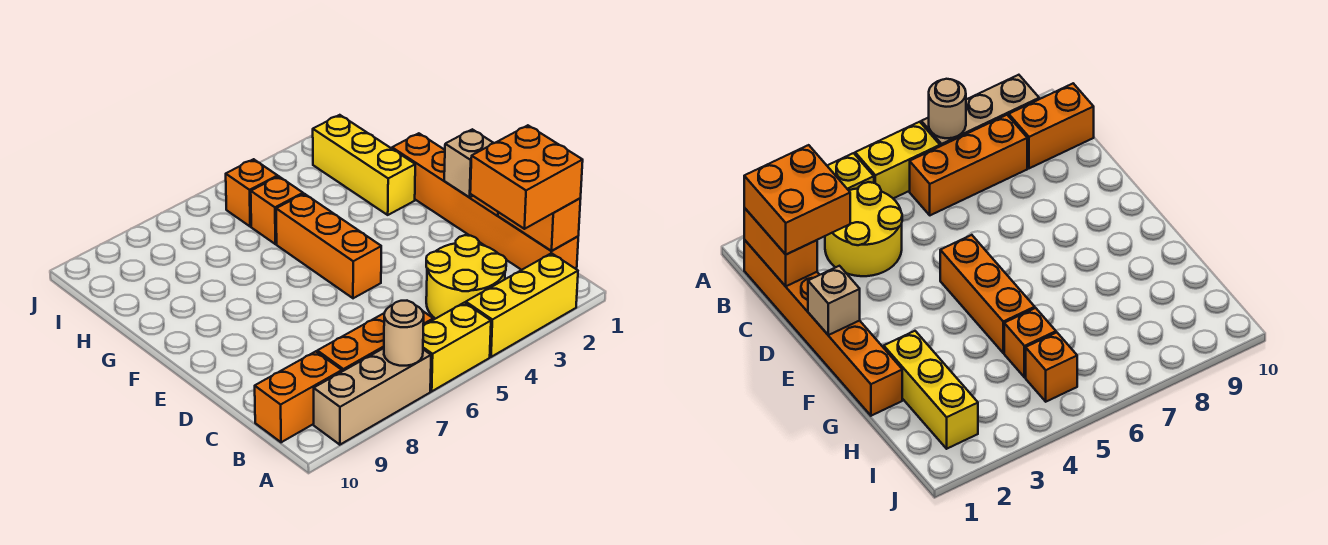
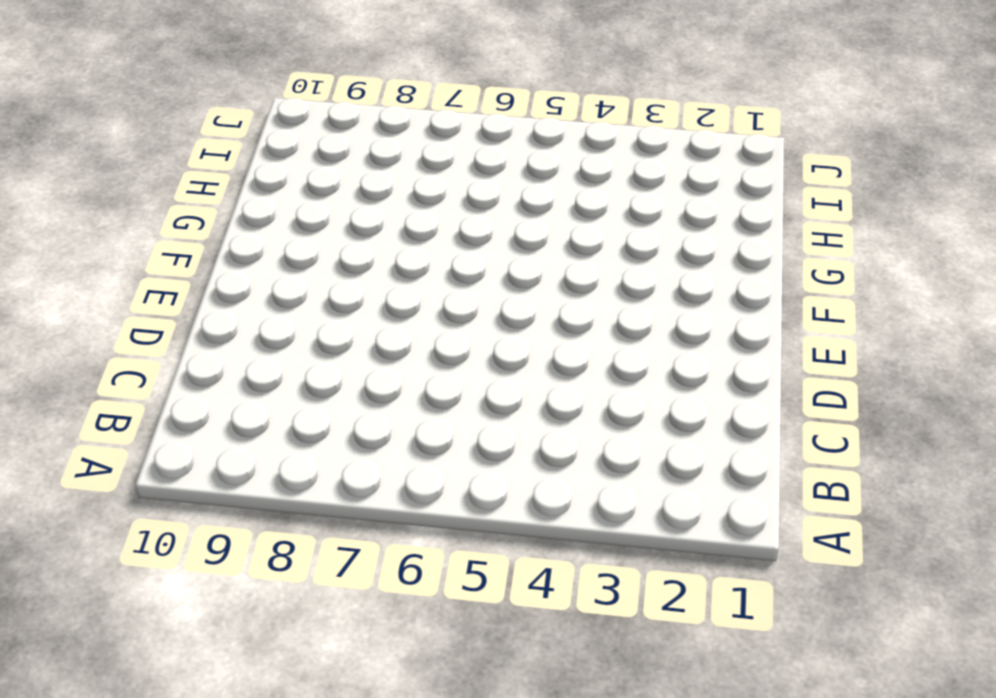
none -> yellow brick A2:A4 level 1
none -> yellow brick A5:A6 level 1
none -> tan brick A7:A9 level 1

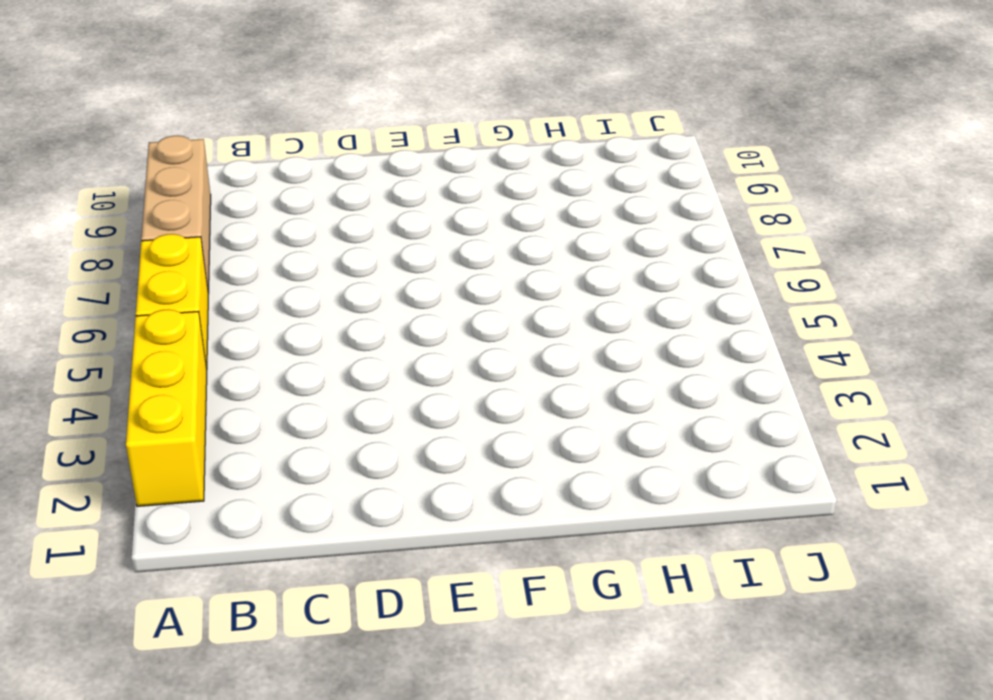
none -> orange brick B1:G1 level 1
none -> yellow round brick B3:C4 level 1
none -> orange brick B6:B8 level 1

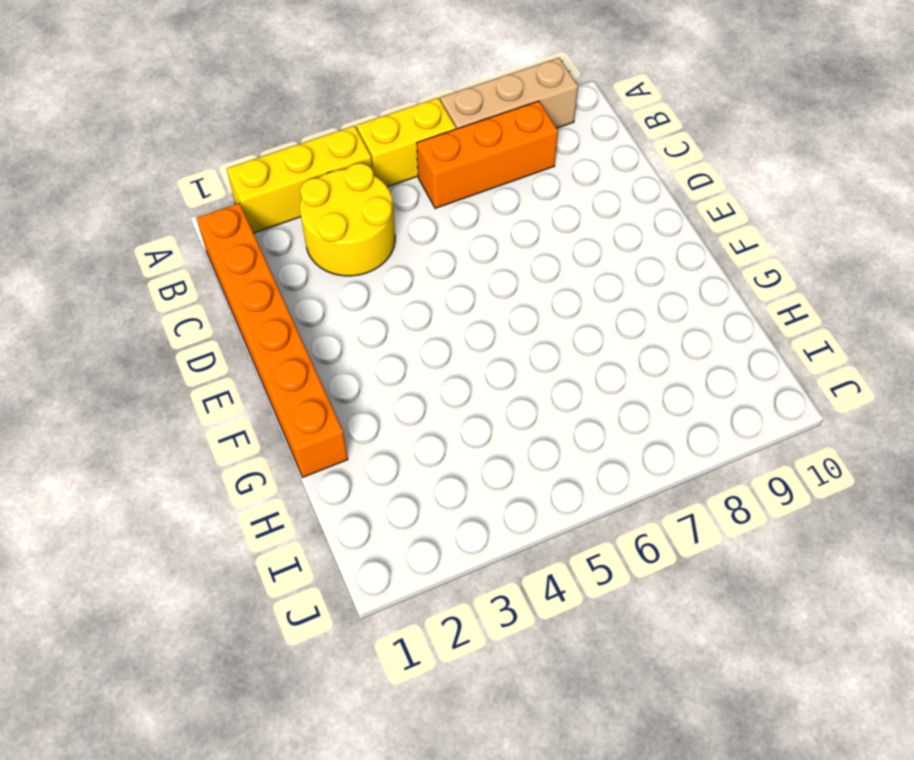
none -> orange brick B9:B10 level 1
none -> orange brick E5:G5 level 1
none -> yellow brick G2:I2 level 1

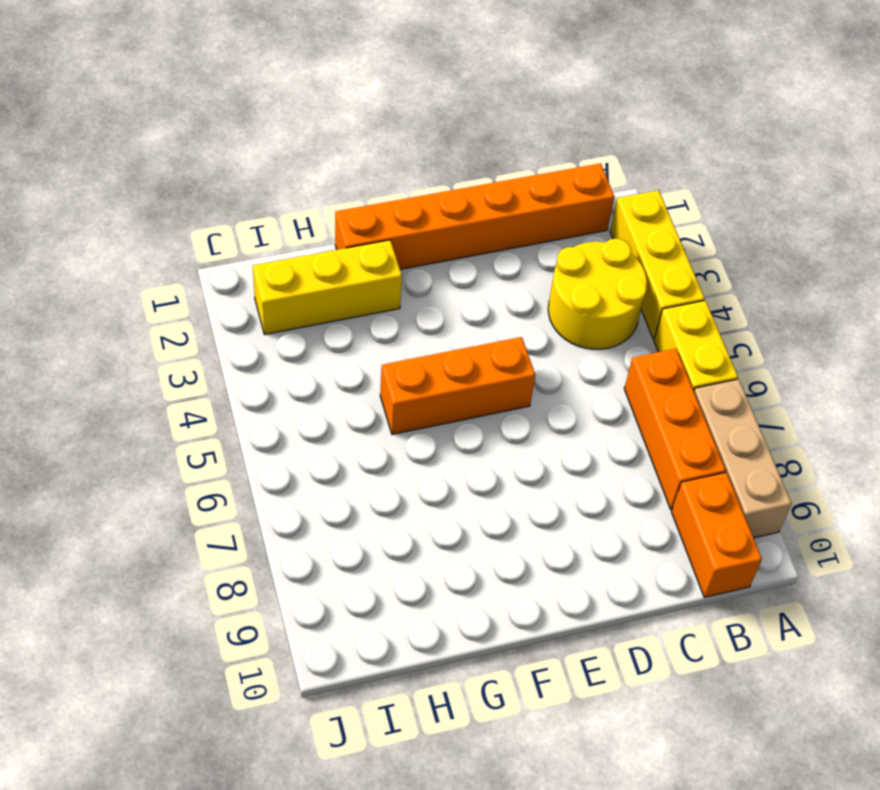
none -> orange brick H5 level 1
none -> orange brick I5 level 1
none -> tan round brick A7 level 2

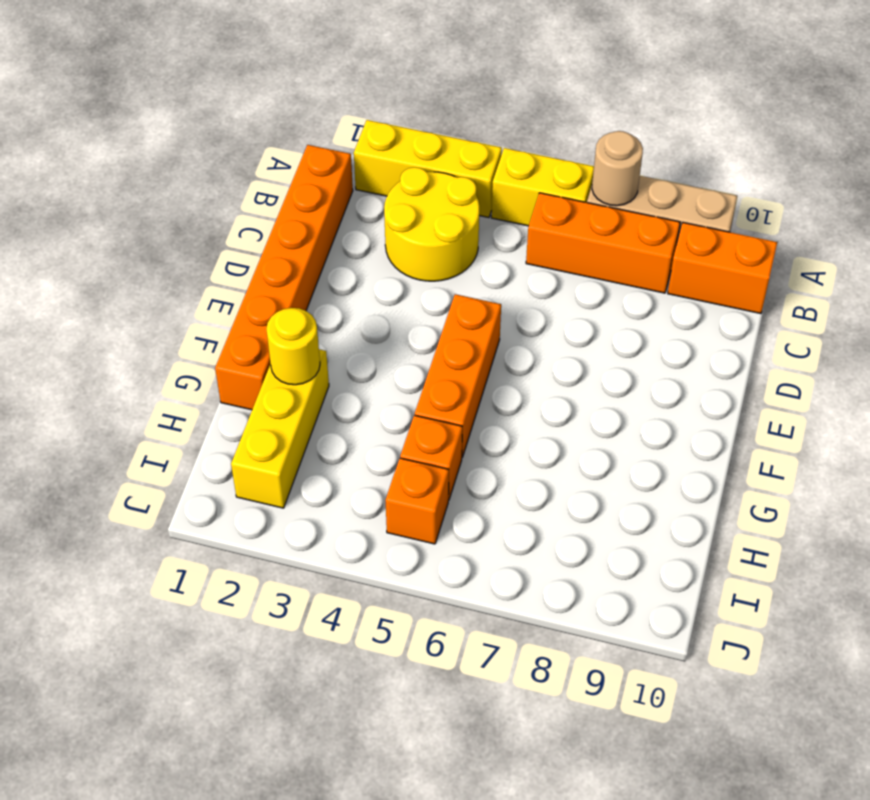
yellow round brick G2 level 2 -> none
none -> orange brick B1:C1 level 2
none -> tan brick E1 level 2
none -> orange brick B1:C2 level 3

